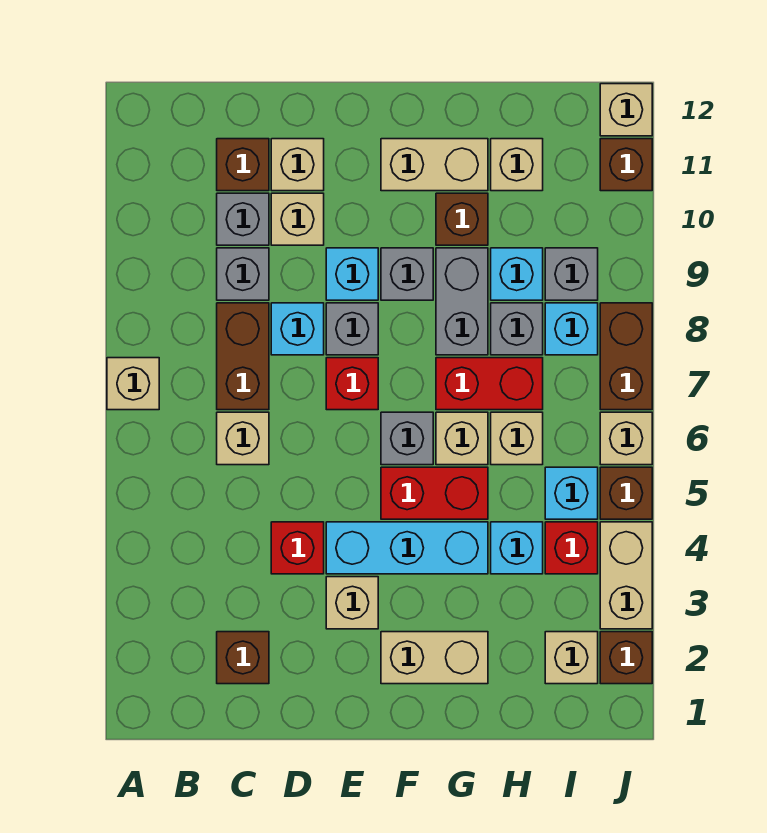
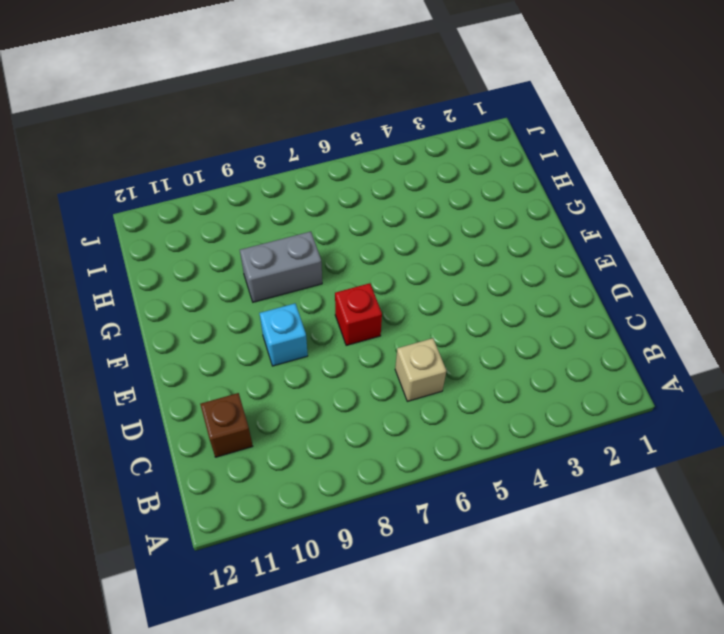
none -> tan brick A7 level 1
none -> brown brick C2 level 1
none -> brown brick C7:C8 level 1
none -> grey brick C9 level 1

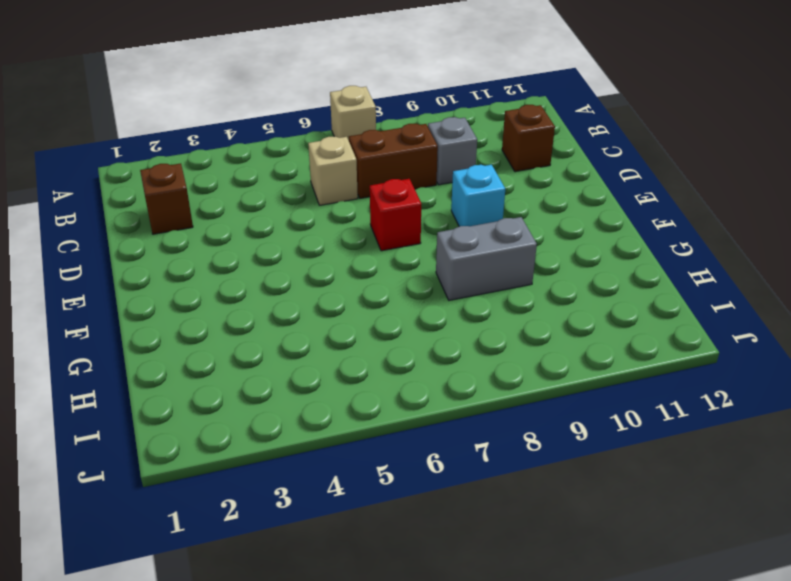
none -> grey brick C10 level 1
none -> red brick D4 level 1
none -> cyan brick D8 level 1
none -> tan brick D10 level 1

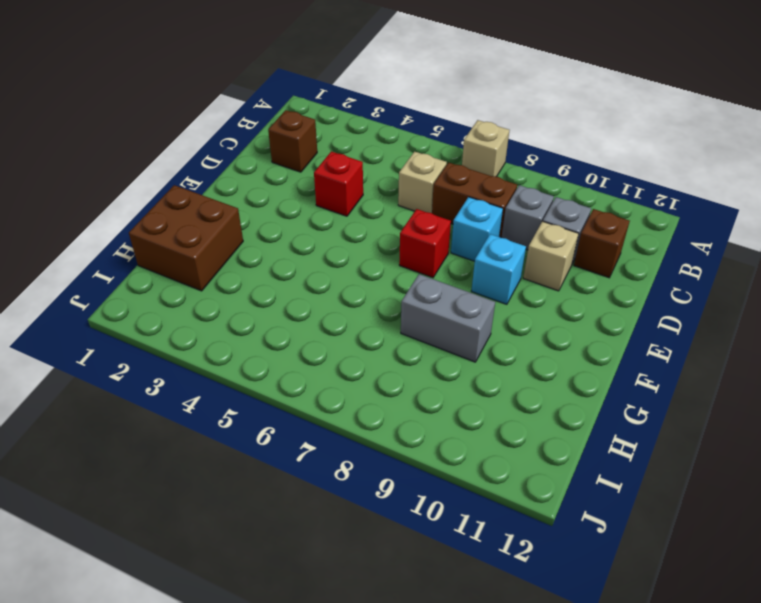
brown brick G1:H2 level 1 -> tan brick F2:G2 level 1
none -> tan brick D11 level 1
none -> tan brick E3 level 1
none -> cyan brick E4:G4 level 1
none -> grey brick E8 level 1

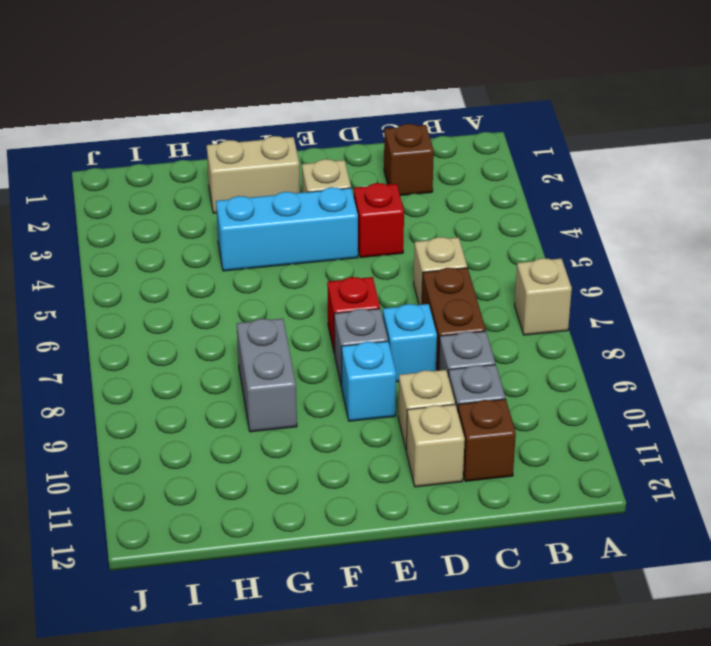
none -> red brick F5:G5 level 1
none -> grey brick F6 level 1
none -> grey brick F9 level 1
none -> tan brick F11:G11 level 1

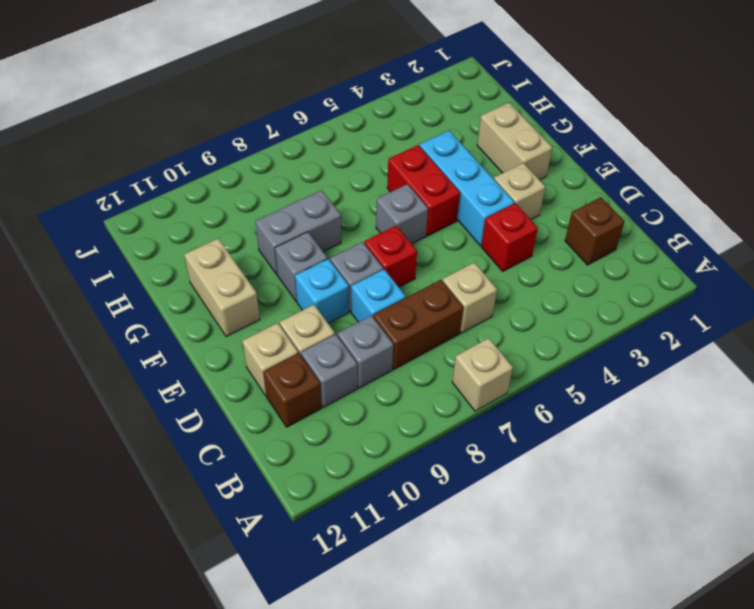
none -> tan brick G6 level 1
none -> red brick G7:H7 level 1
none -> brown brick G10 level 1
none -> cyan brick H4 level 1

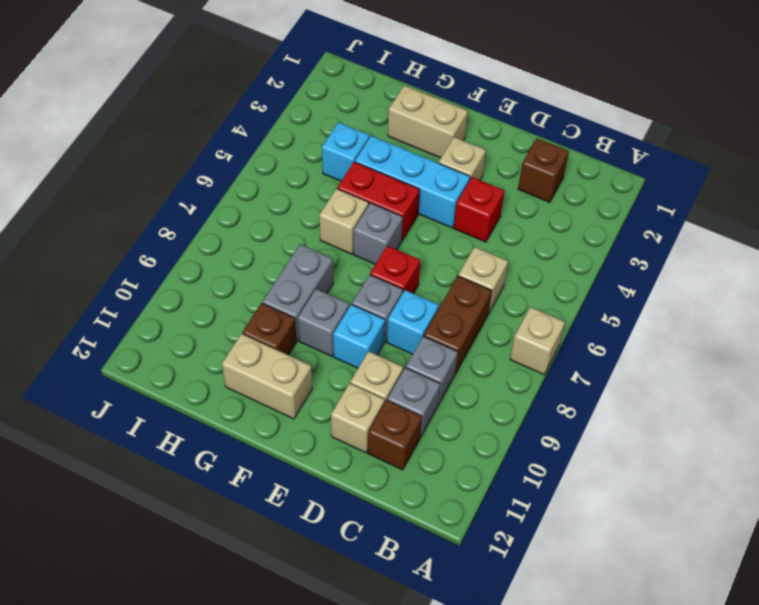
none -> red brick G7:H7 level 1
none -> tan brick H6 level 1
none -> grey brick H8 level 1
none -> cyan brick H9 level 1

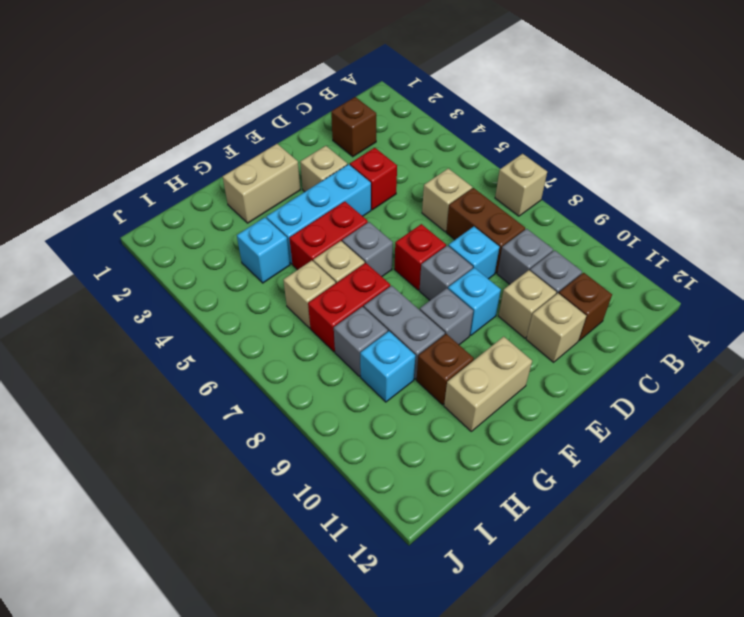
none -> tan brick H11 level 1
none -> tan brick I2 level 1
none -> red brick I4 level 1
none -> cyan brick I5 level 1

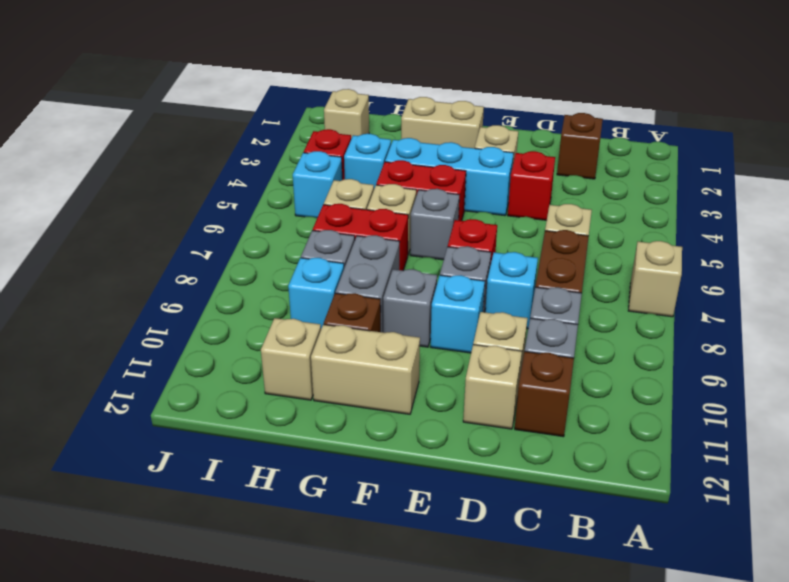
none -> cyan brick I8 level 1
none -> grey brick I9 level 1
none -> brown brick J2 level 1
none -> tan brick J3:J4 level 1

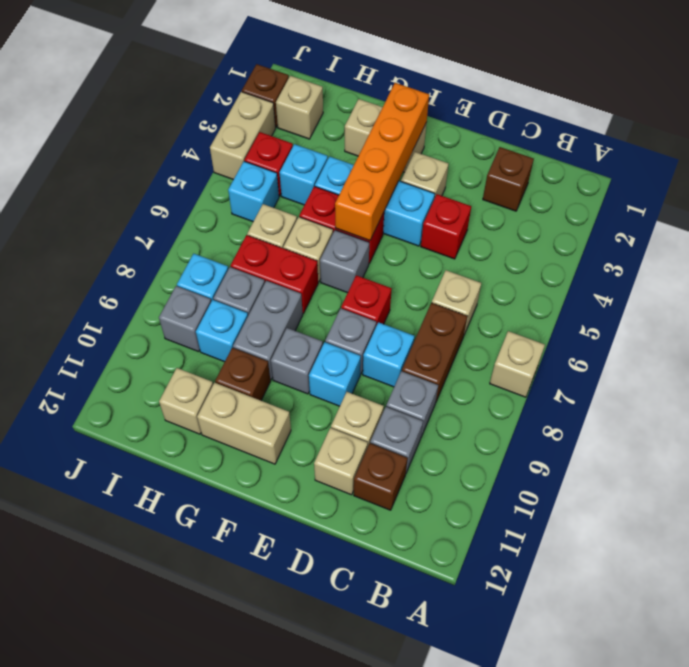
orange brick F2:F5 level 2 -> none
none -> brown brick J5 level 1
none -> tan brick J6 level 1
none -> brown brick J7:J8 level 1
none -> brown brick J11 level 1

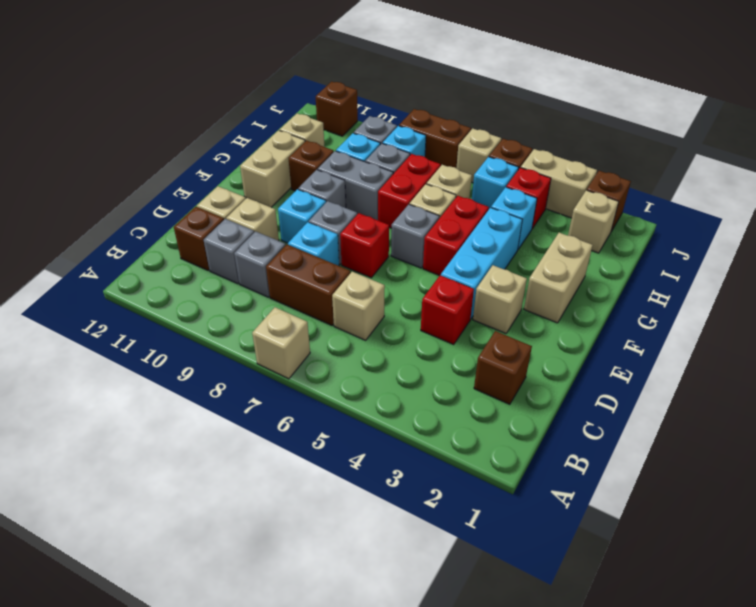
none -> tan brick J12 level 1

